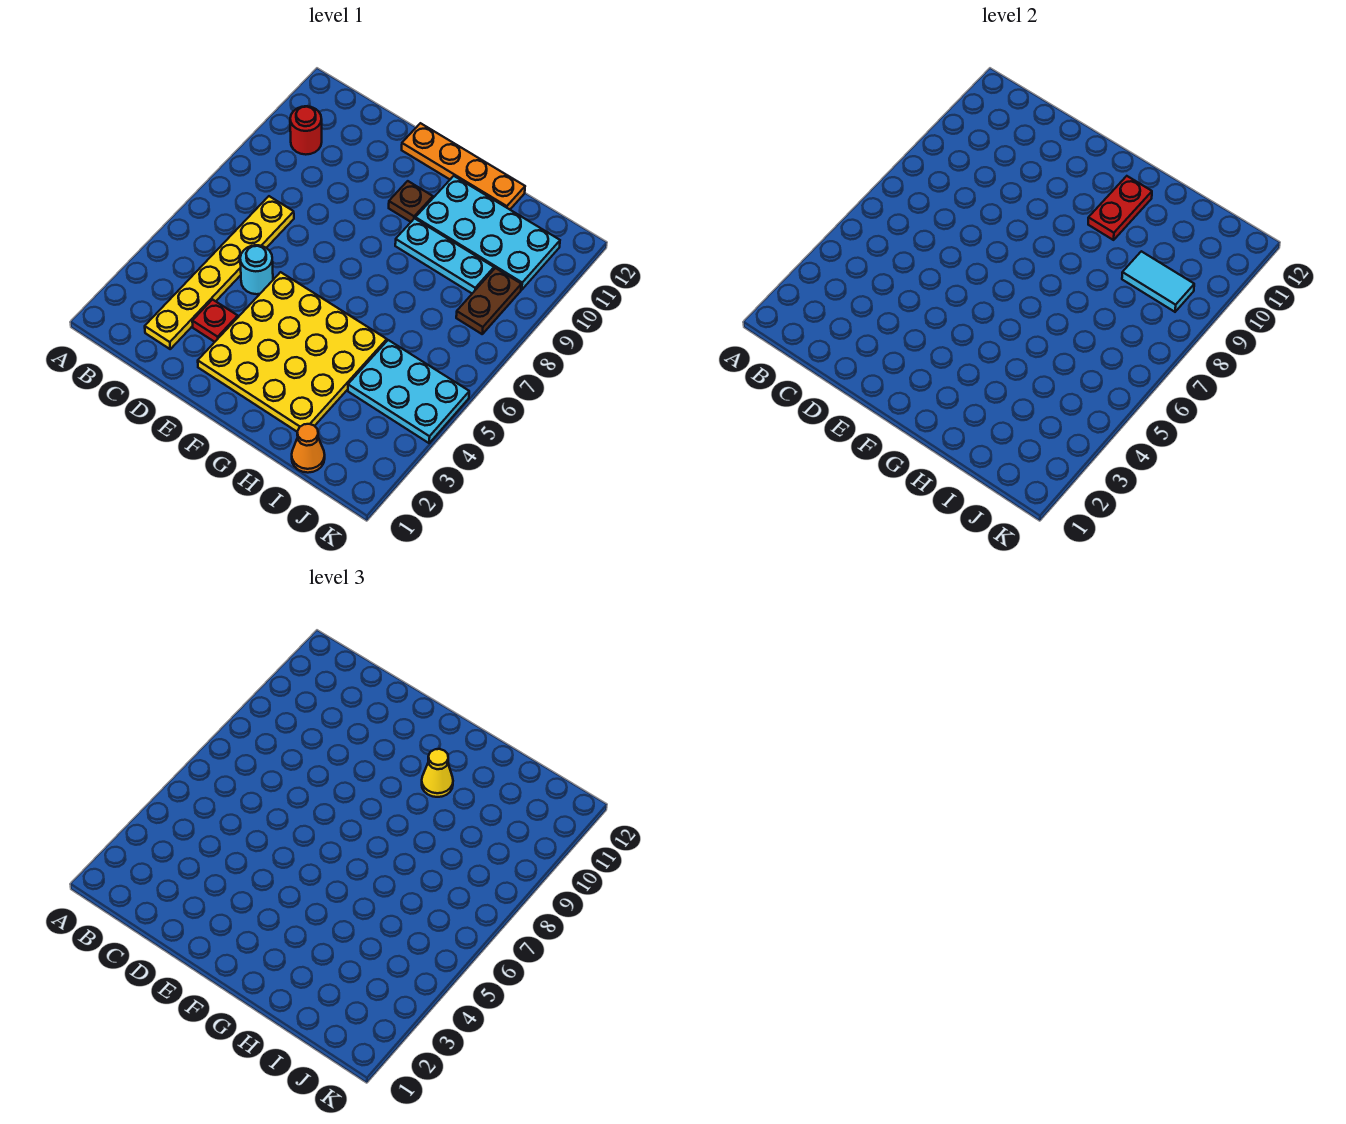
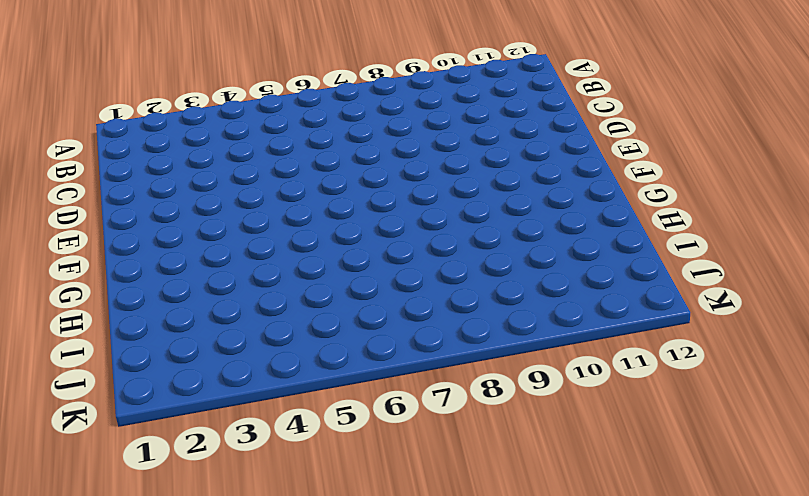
none -> red round brick B10 level 1
none -> yellow plate C2:C7 level 1
none -> red plate D3 level 1

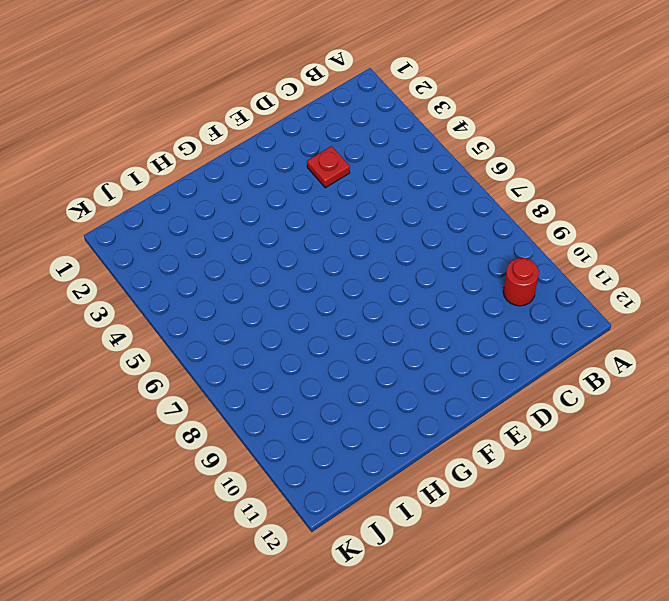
none -> yellow plate C2:C7 level 1
none -> cyan round brick D5 level 1
none -> yellow plate E2:H5 level 1

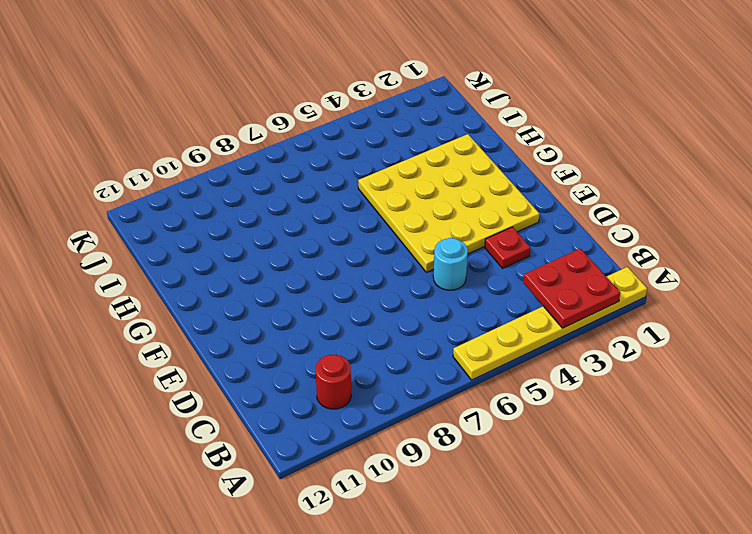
yellow plate A1:A6 level 1 -> yellow plate C2:C7 level 1
red plate A2:B3 level 2 -> none
none -> orange plate E12:H12 level 1
none -> brown plate F10 level 1
none -> cyan plate G9:I9 level 1

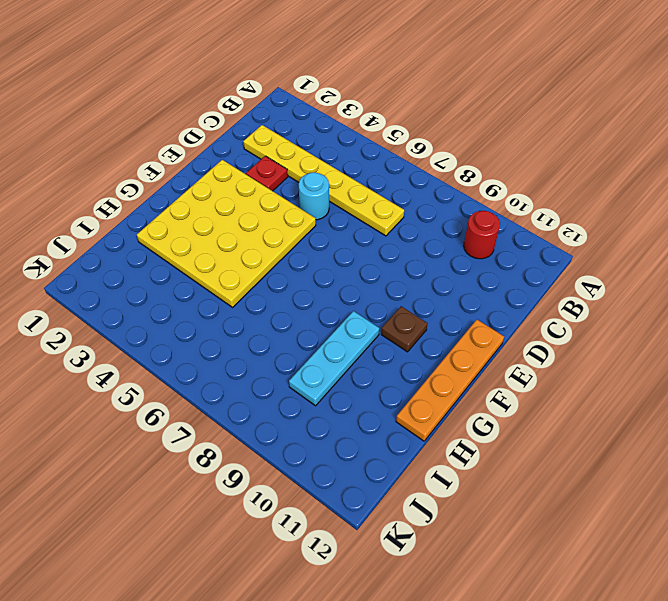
none -> cyan plate G10:J11 level 1
none -> orange cone I1 level 1
none -> cyan plate I4:K5 level 1

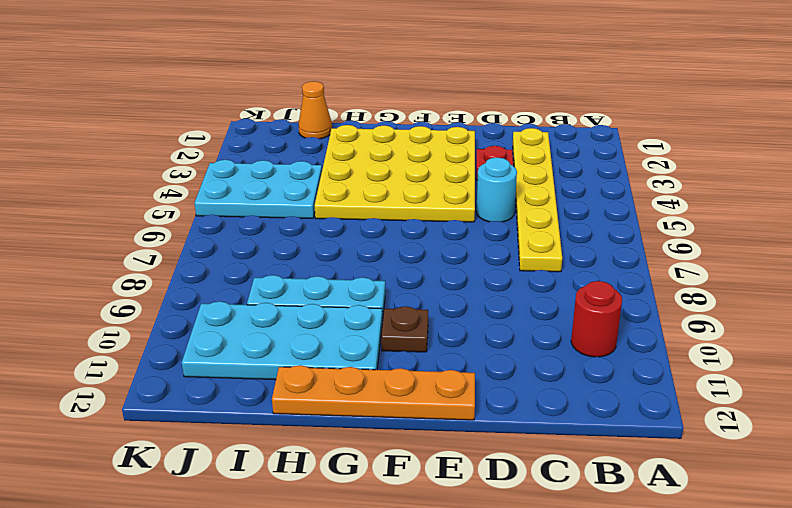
none -> brown plate J8:J9 level 1
none -> red plate G10:G11 level 2
none -> cyan tile I9:J9 level 2

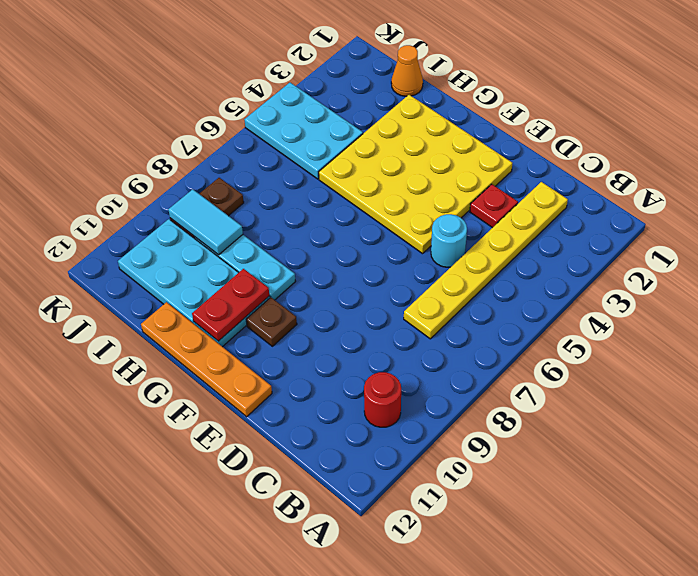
none -> yellow cone G10 level 3

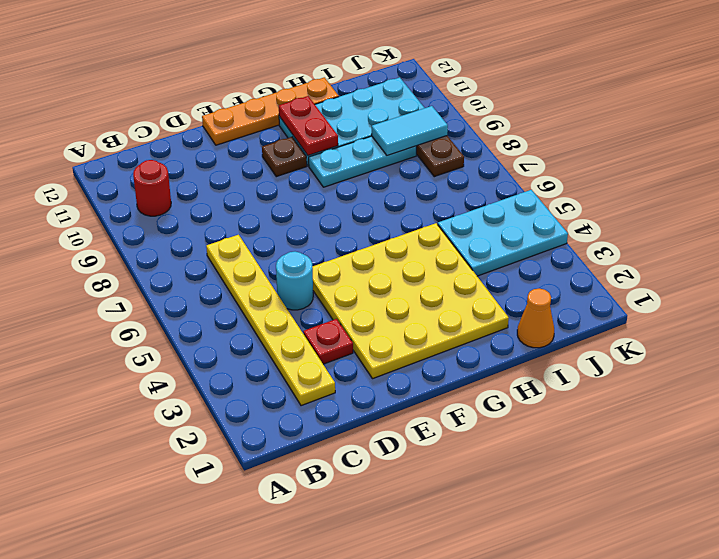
none -> yellow cone G10 level 3

